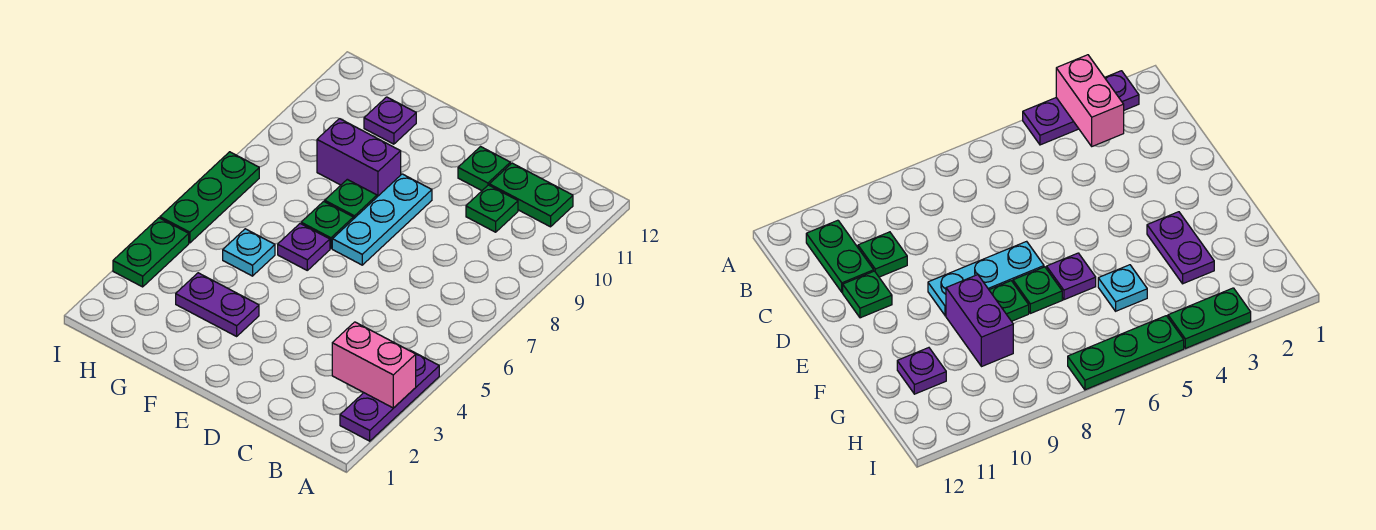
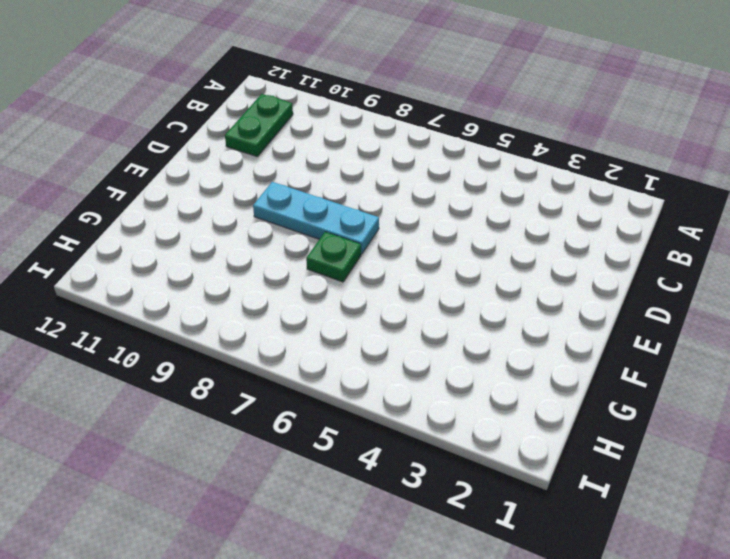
none -> purple plate A2:A4 level 1
none -> green plate C10 level 1
none -> green plate D11 level 1

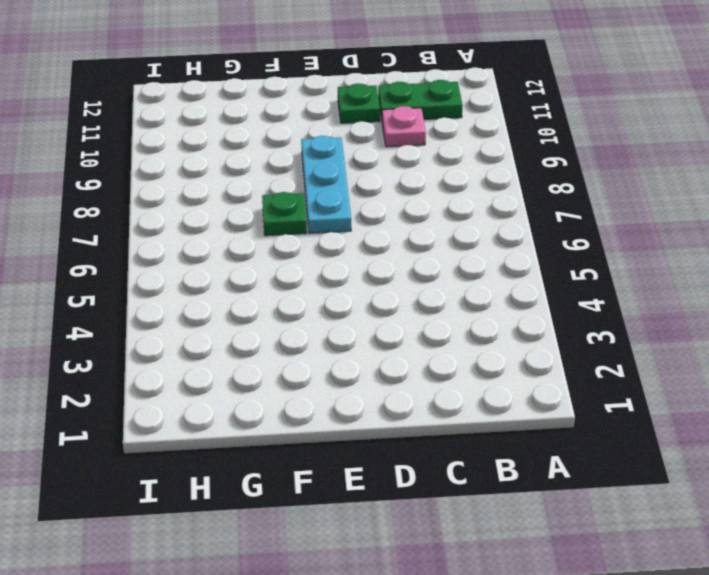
pink plate C10 level 1 -> green plate C10 level 1
none -> purple plate A2:A4 level 1
none -> purple plate F3:G3 level 1
none -> purple plate F6 level 1

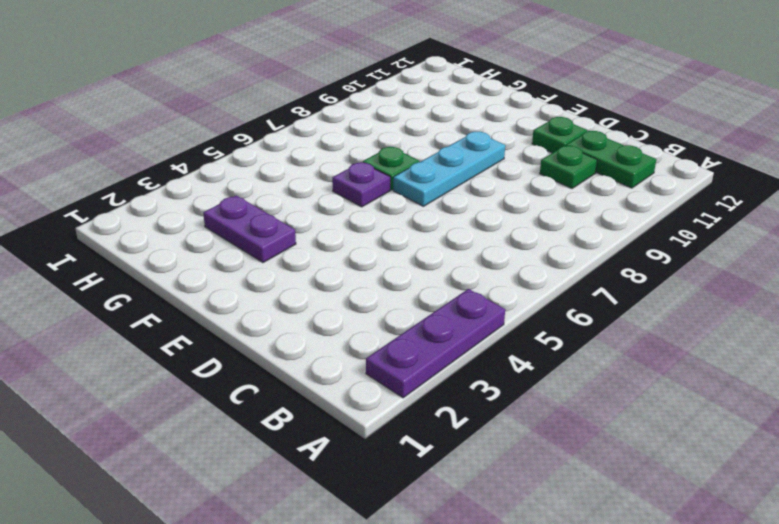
none -> green plate F8 level 1
none -> purple brick F9:G9 level 1
none -> cyan plate G5 level 1

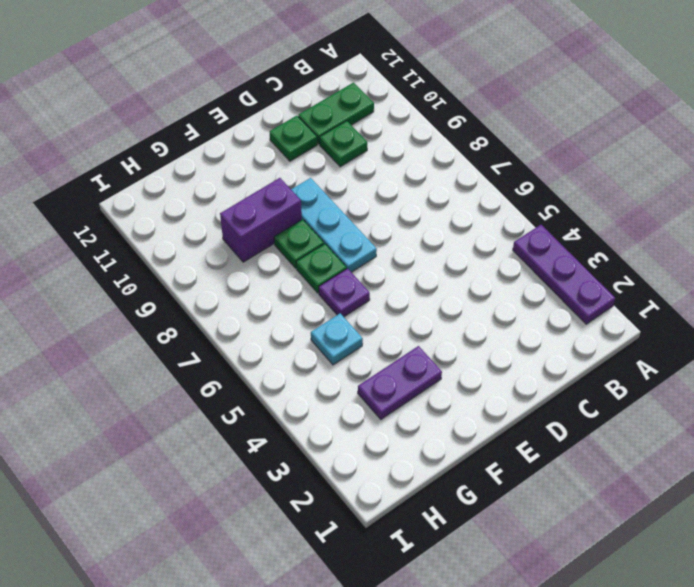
none -> purple plate G11 level 1
none -> green plate I3:I4 level 1
none -> green plate I5:I7 level 1

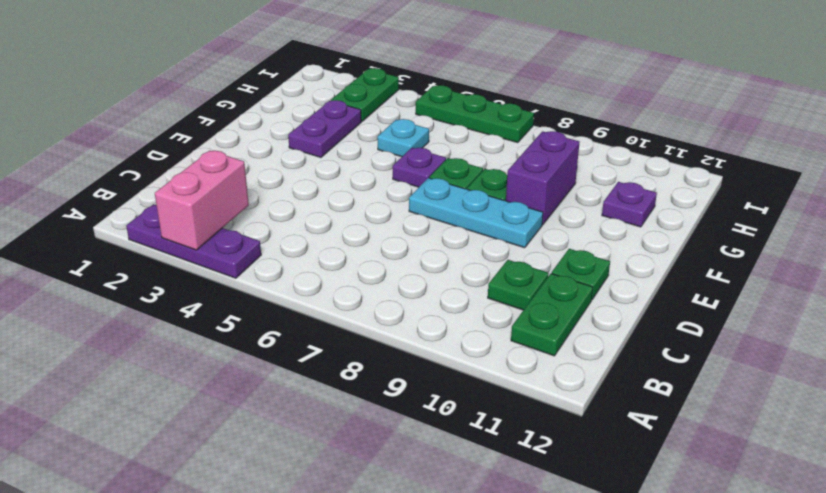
green plate H3:I3 level 1 -> green plate I3:I4 level 1

